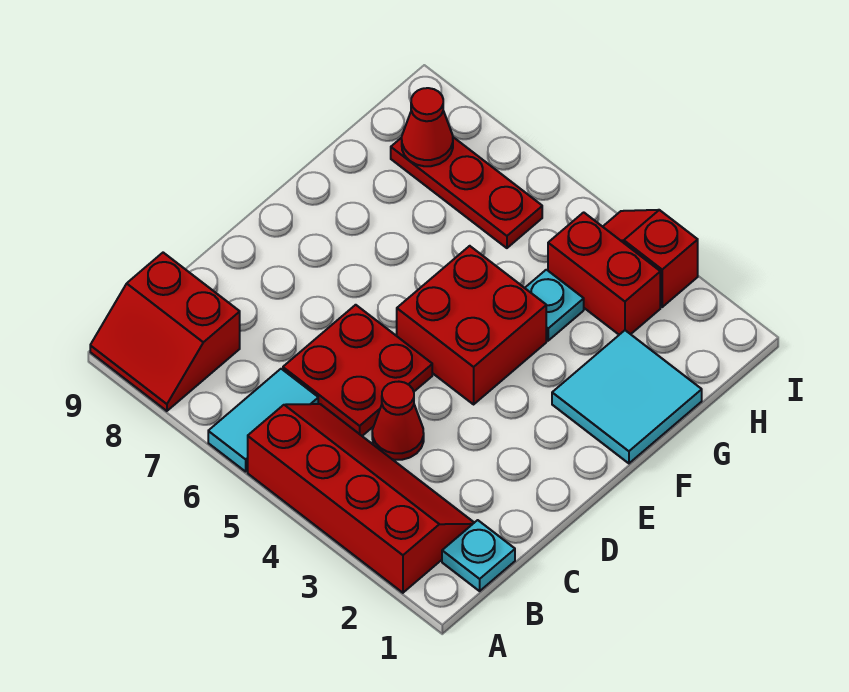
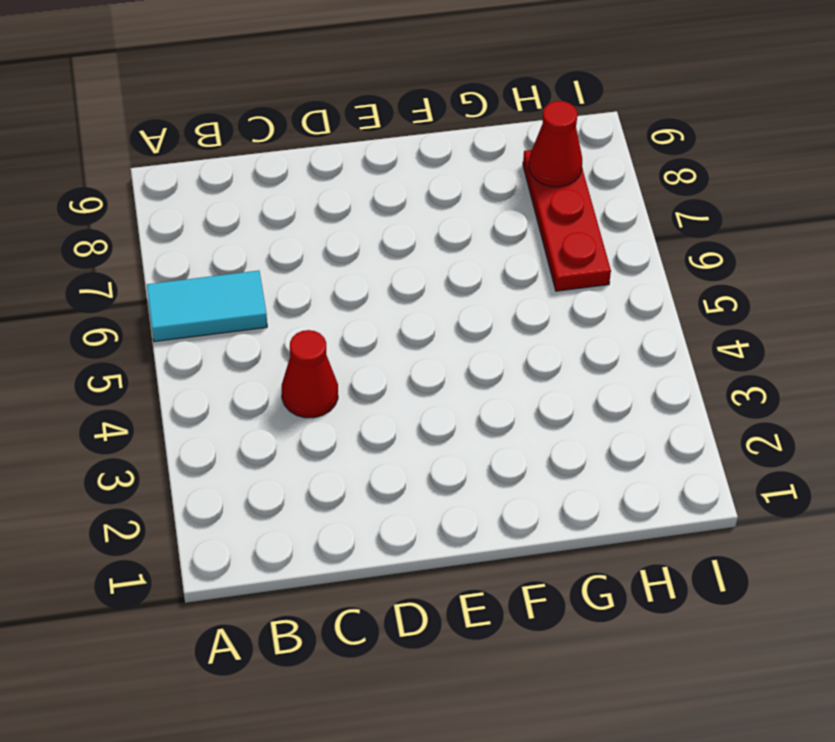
none -> red slope A2:B5 level 1 top A
none -> red slope A8:B9 level 1 top B
none -> cyan plate B1 level 1

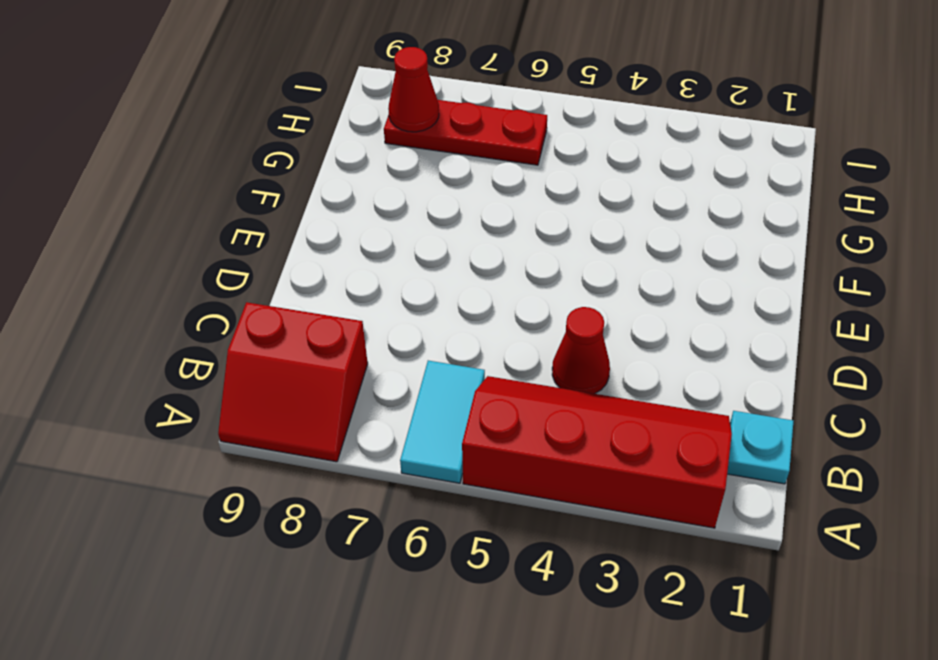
none -> red plate C5:D6 level 1
none -> red brick E4:F5 level 1
none -> cyan tile F1:G2 level 1

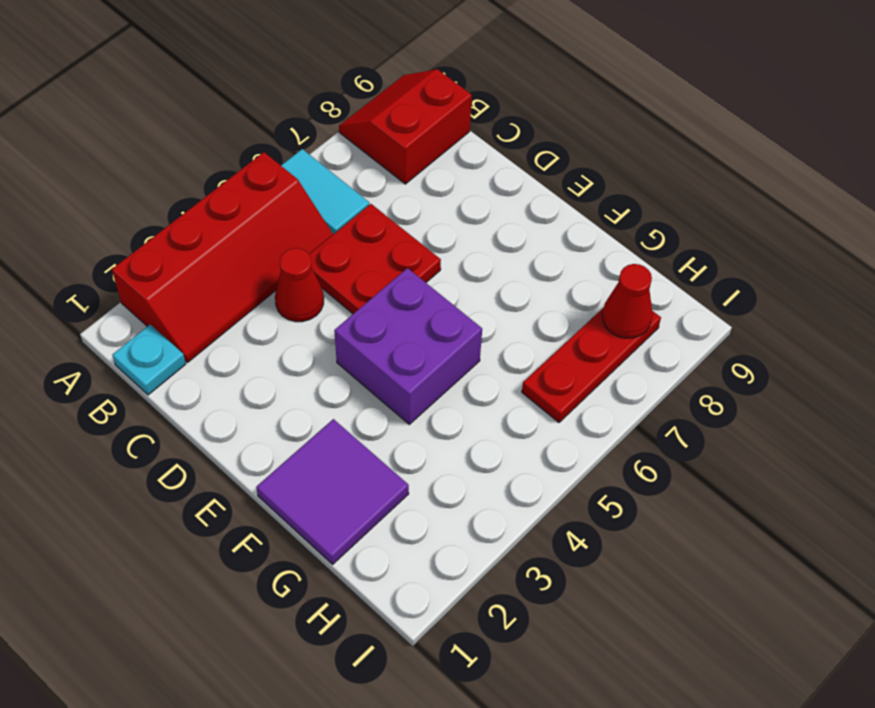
purple brick E4:F5 level 1 -> red brick E4:F5 level 1
purple tile F1:G2 level 1 -> cyan tile F1:G2 level 1
none -> cyan plate G4 level 1
none -> red brick H3:H4 level 1
none -> red slope I3:I4 level 1 top 3

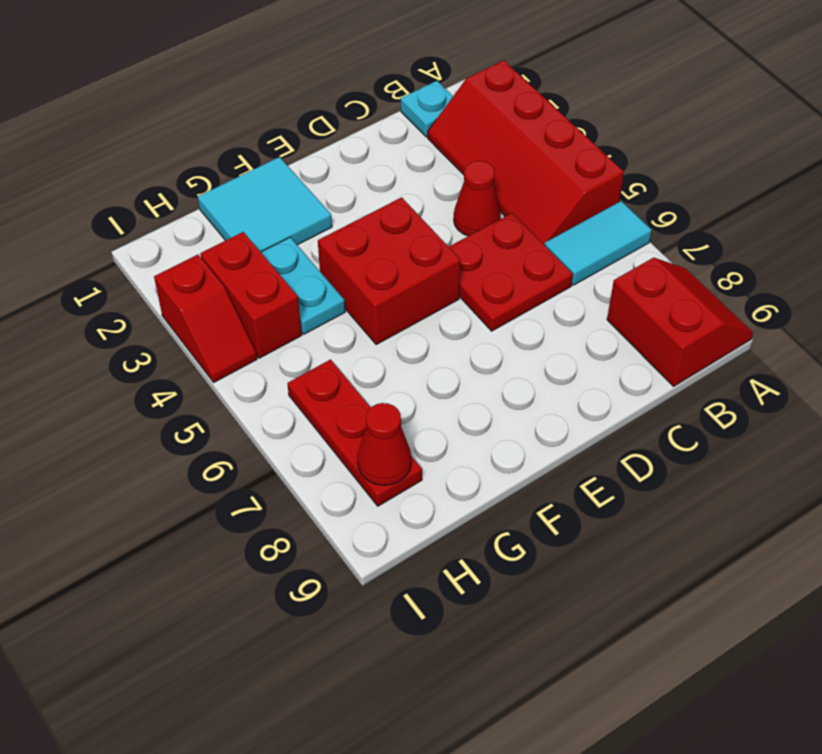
cyan plate G3:G4 level 1 -> cyan plate G4 level 1

